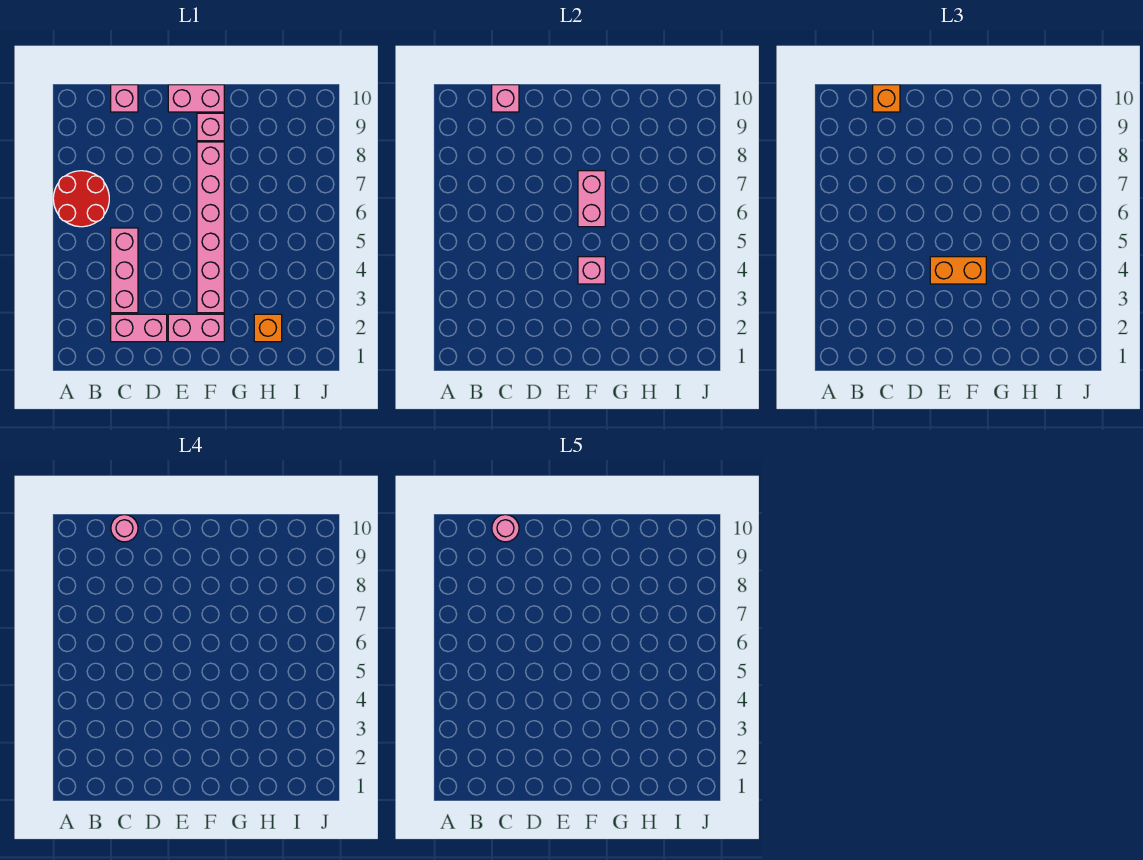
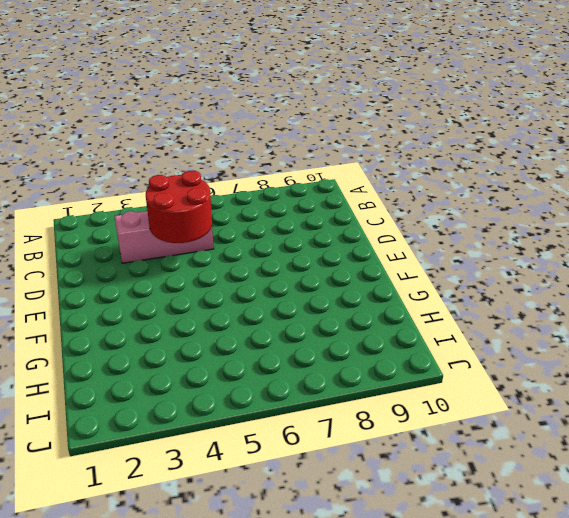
red round brick C4:D5 level 2 -> red round brick A6:B7 level 1
none -> pink brick C2:D2 level 1
none -> pink brick C10 level 1
none -> pink brick E2:F2 level 1

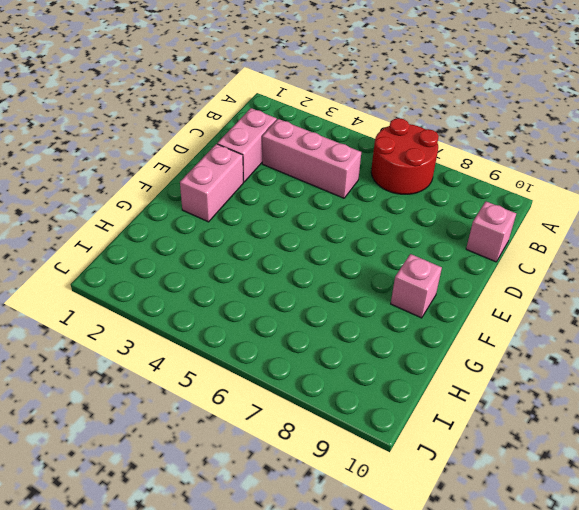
none -> pink brick E10:F10 level 1
none -> pink brick F3:F8 level 1
none -> orange brick H2 level 1

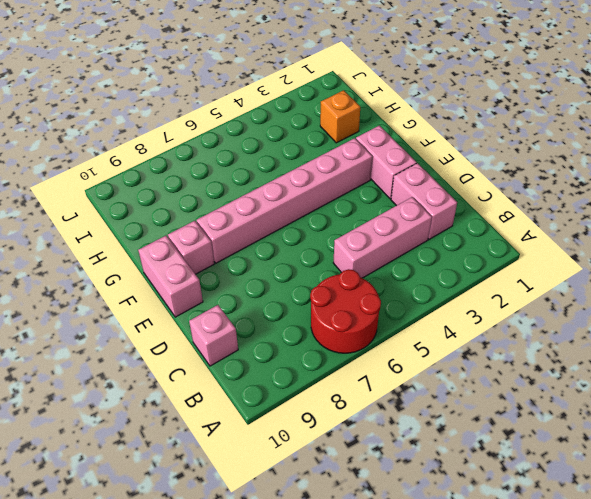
none -> pink brick C10 level 2
none -> pink brick F4 level 2
none -> pink brick F6:F7 level 2

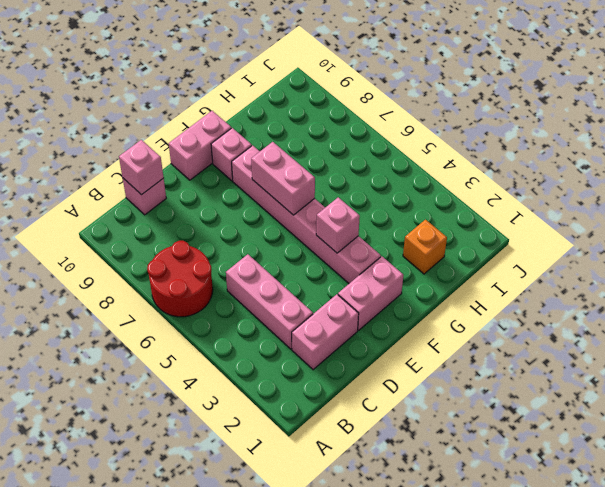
none -> orange brick C10 level 3
none -> orange brick E4:F4 level 3
none -> pink round brick C10 level 4

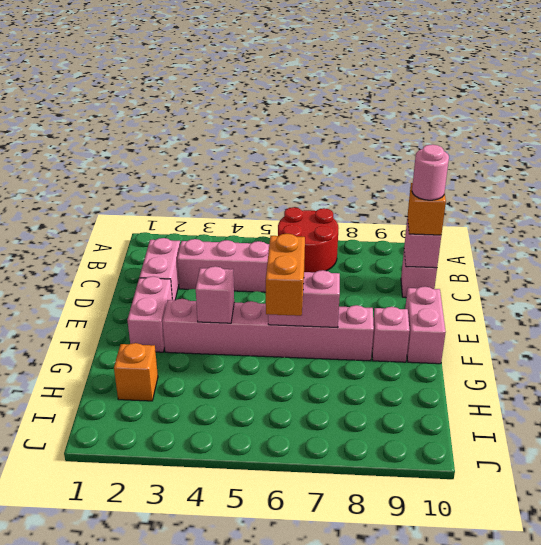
orange brick F6:G6 level 3 -> orange brick E4:F4 level 3
none -> pink round brick C10 level 5

